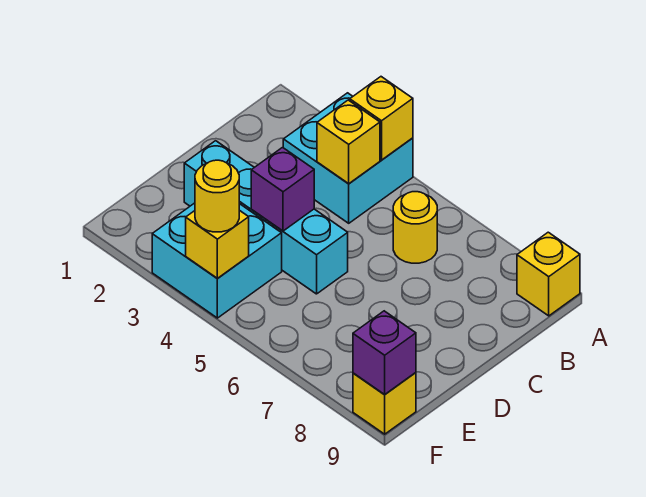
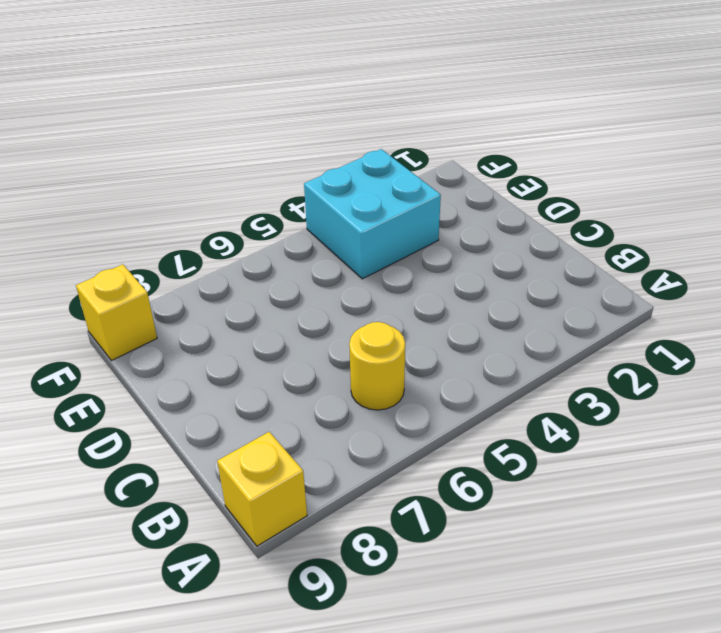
none -> cyan brick A3:B4 level 1
none -> cyan brick D2:D5 level 1
none -> yellow brick A4 level 2

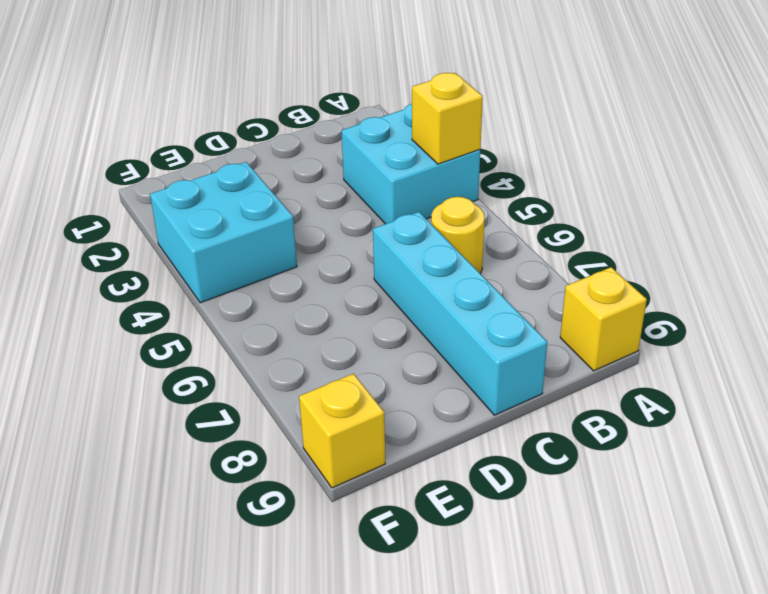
cyan brick C6:C9 level 1 -> cyan brick D2:D5 level 1
none -> yellow brick B4 level 2
none -> purple brick D4 level 2
none -> yellow brick F4 level 2

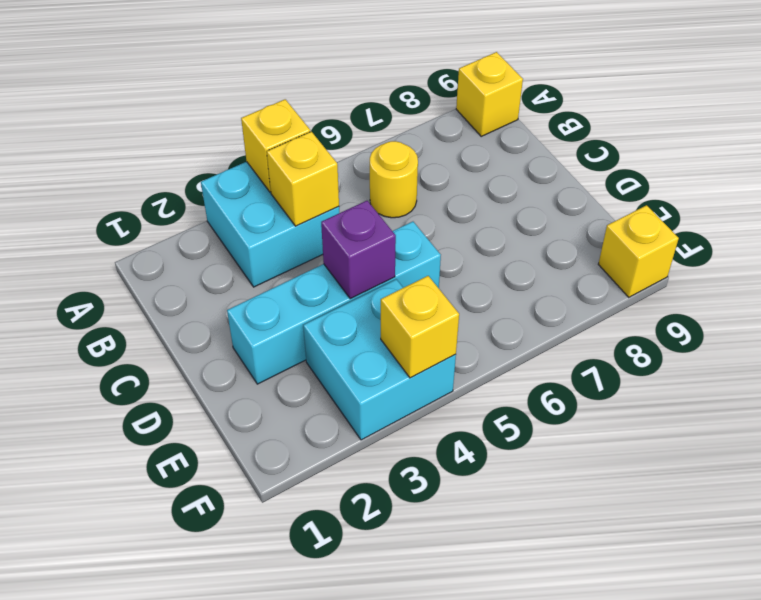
none -> purple brick F9 level 2
none -> yellow round brick F4 level 3

